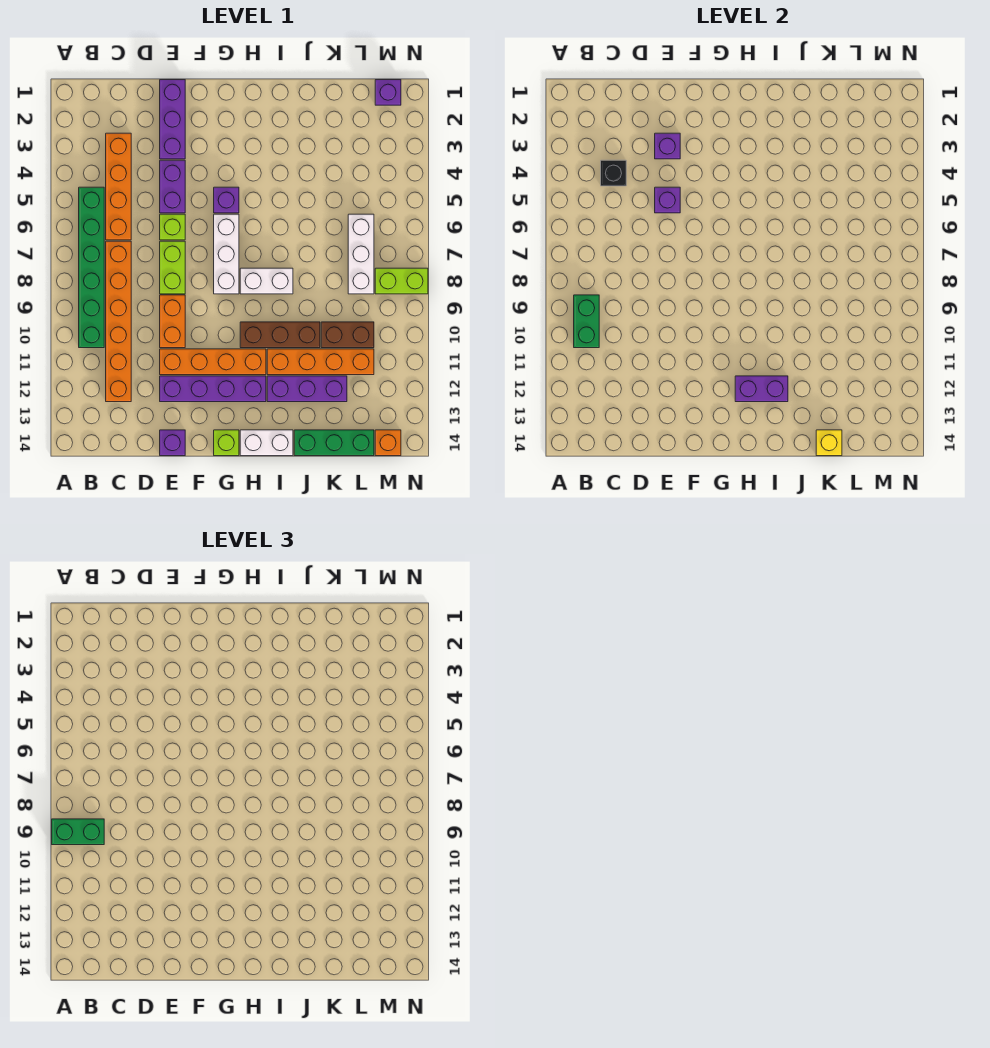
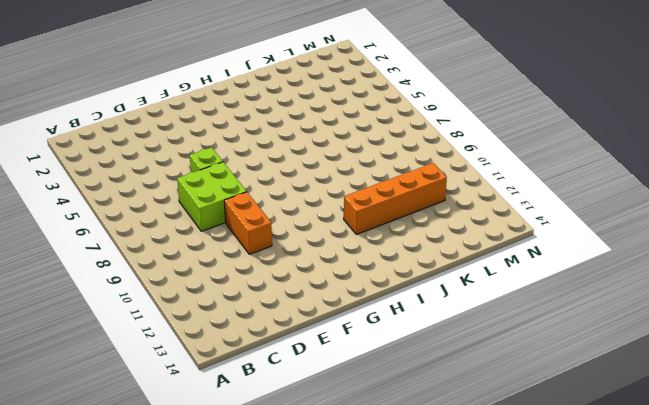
lime brick D7:E8 level 1 -> lime brick E7:E8 level 1
none -> green brick B5:B10 level 1
none -> orange brick C3:C6 level 1
none -> orange brick C7:C12 level 1
none -> purple brick E1:E3 level 1

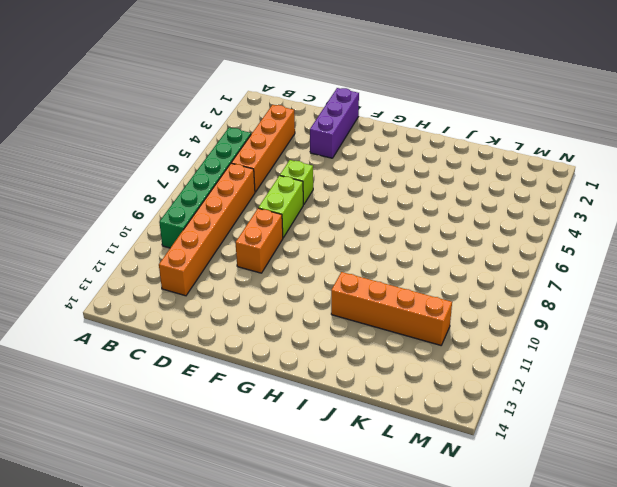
none -> purple brick E4:E5 level 1
none -> orange brick E11:H11 level 1
none -> purple brick E12:H12 level 1
none -> purple brick E14 level 1

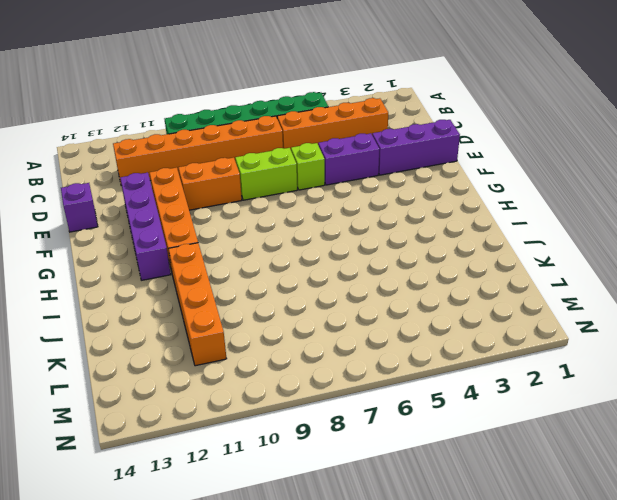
none -> purple brick G5 level 1
none -> white brick G6:G8 level 1
none -> lime brick G14 level 1
none -> white brick H8:I8 level 1

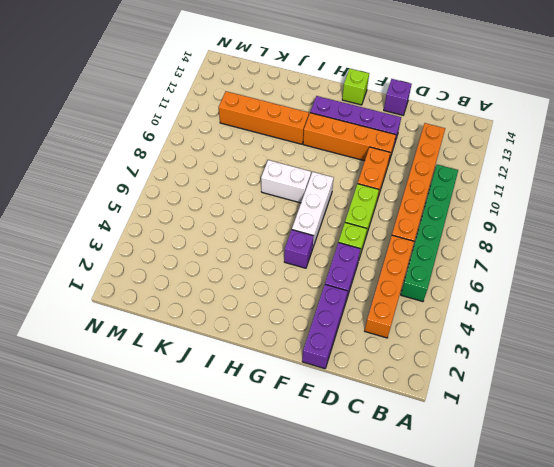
none -> brown brick H10:J10 level 1
none -> white brick H14:I14 level 1
none -> purple brick I12:K12 level 1
none -> green brick J14:L14 level 1

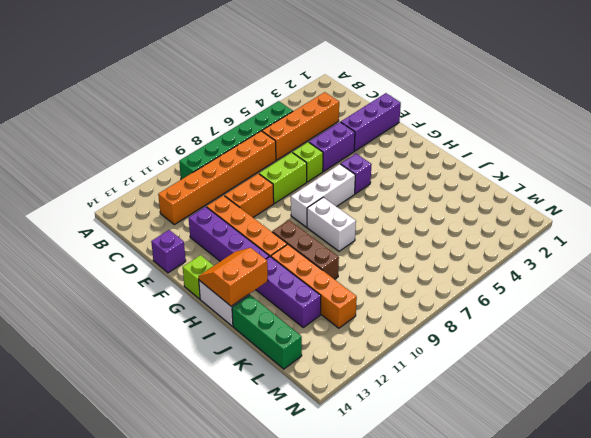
orange slope H13:I14 level 2 top I -> none
none -> brown brick K10:L10 level 1
none -> white brick L6:L8 level 1
none -> purple brick M1 level 1
none -> lime brick M8:N8 level 1

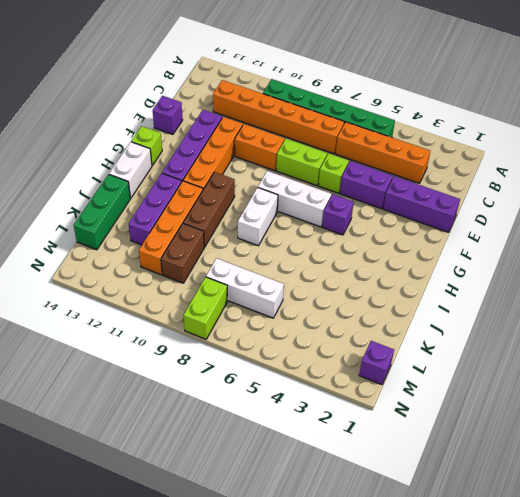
none -> orange brick M14 level 1
none -> green brick B9:B10 level 2
none -> black brick C4 level 2
none -> purple brick E3 level 2

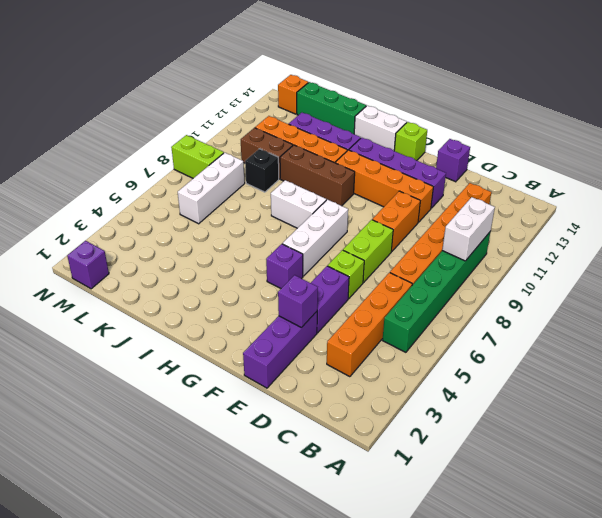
white brick B9:B10 level 2 -> green brick B9:B10 level 2
black brick K9 level 1 -> black brick C4 level 2
none -> purple brick E5 level 2
none -> purple brick H12:I12 level 2
none -> yellow brick K14 level 2
none -> green brick A9:B9 level 3

